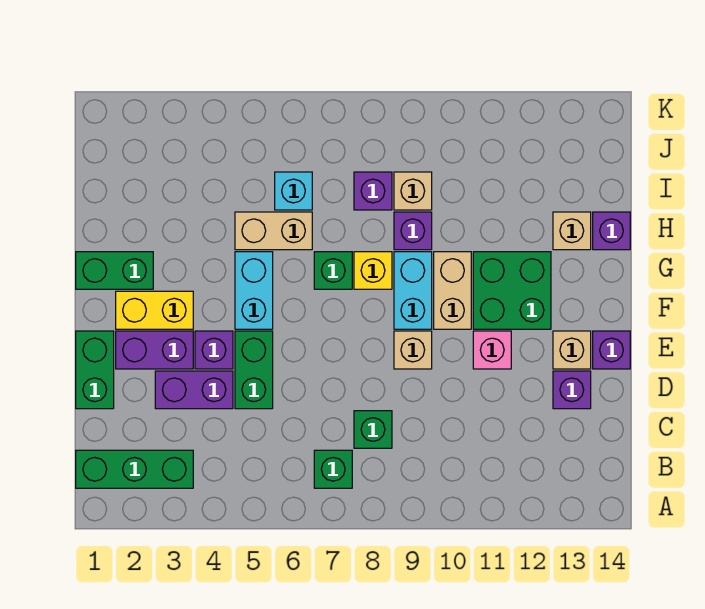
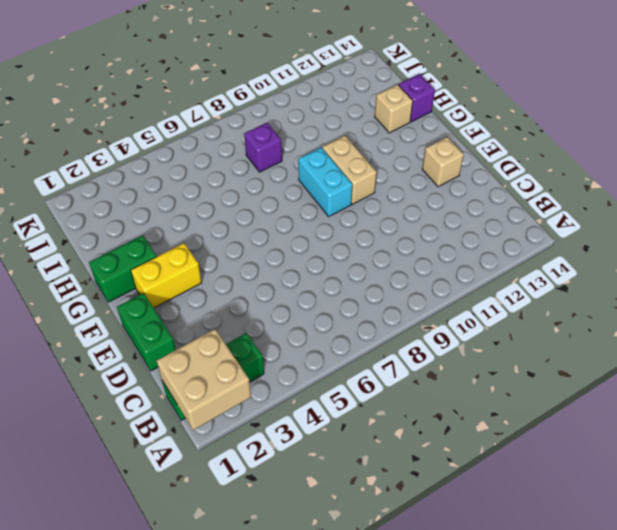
tan brick A1:B2 level 2 -> none
none -> green brick B7 level 1
none -> green brick C8 level 1
none -> purple brick D3:D4 level 1

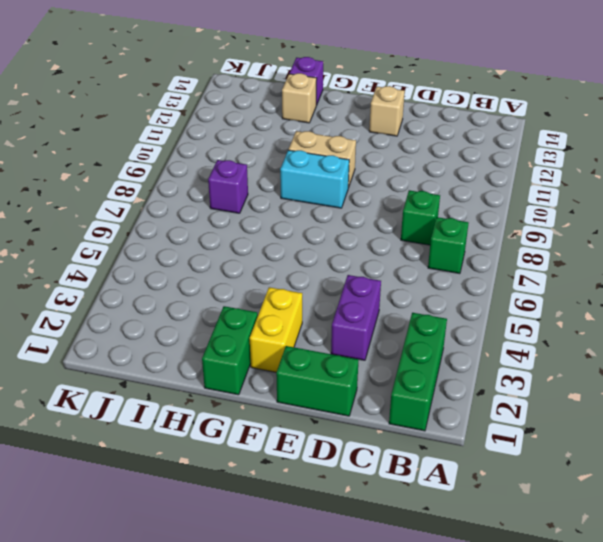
none -> green brick D5:E5 level 1
none -> purple brick D13 level 1
none -> purple brick E2:E3 level 1

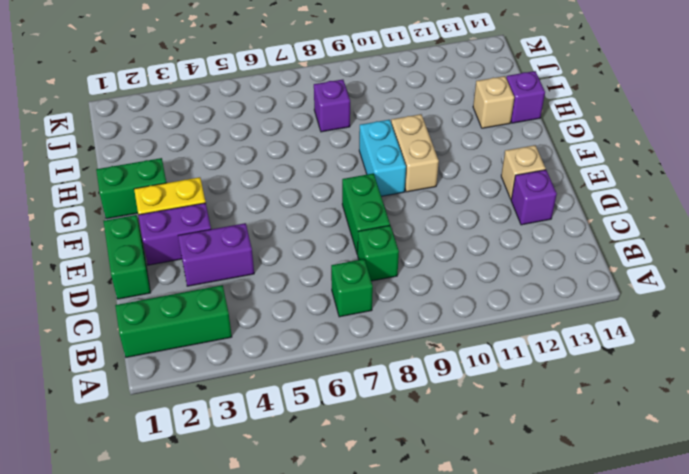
green brick D8:E8 level 1 -> green brick D5:E5 level 1
none -> purple brick E4 level 1
none -> tan brick E9 level 1
none -> pink brick E11 level 1

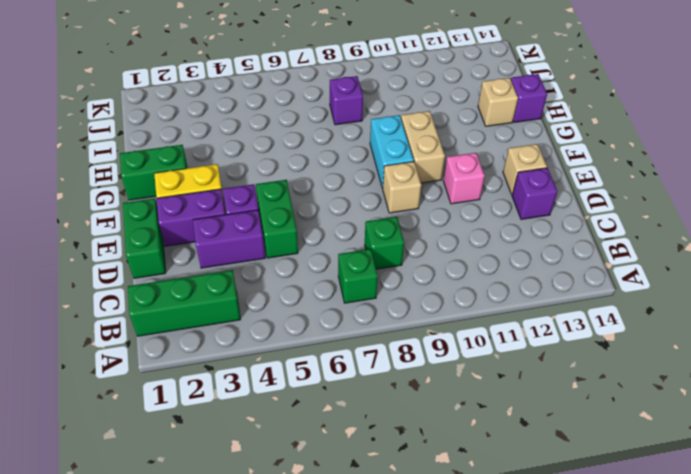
none -> purple brick E14 level 1
none -> cyan brick F5:G5 level 1
none -> green brick F11:G12 level 1

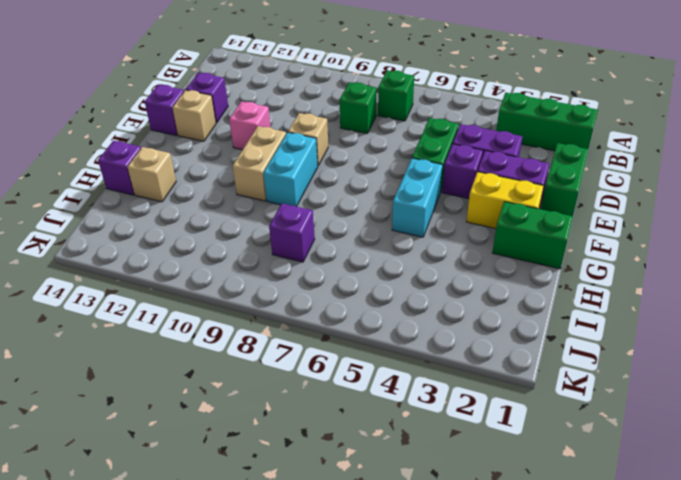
none -> green brick F11:G12 level 1
none -> green brick G7 level 1
none -> yellow brick G8 level 1

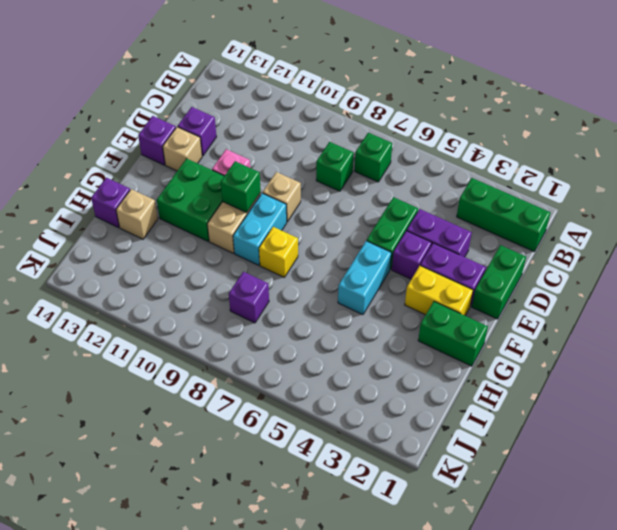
green brick F10 level 2 -> green brick G7 level 1
none -> tan brick H5:H6 level 1
none -> purple brick H9 level 1
none -> cyan brick I6 level 1

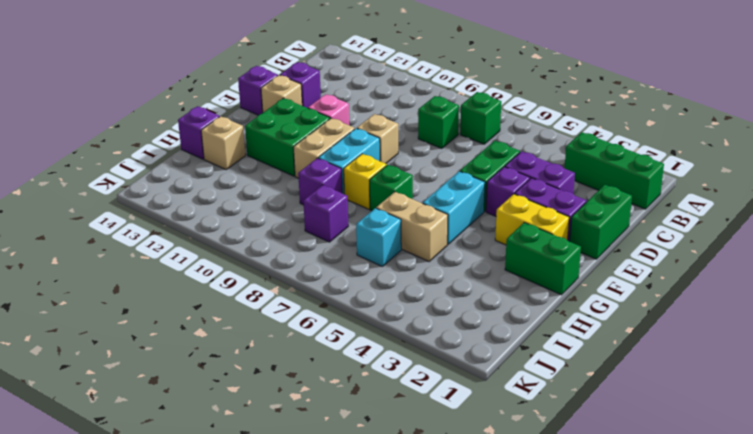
none -> tan brick I9 level 1

